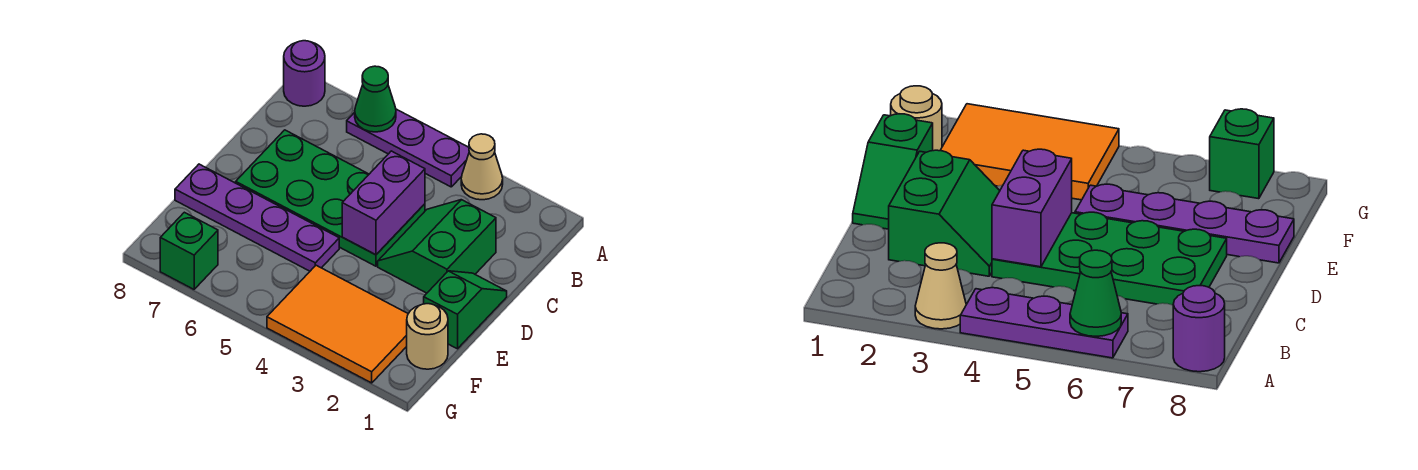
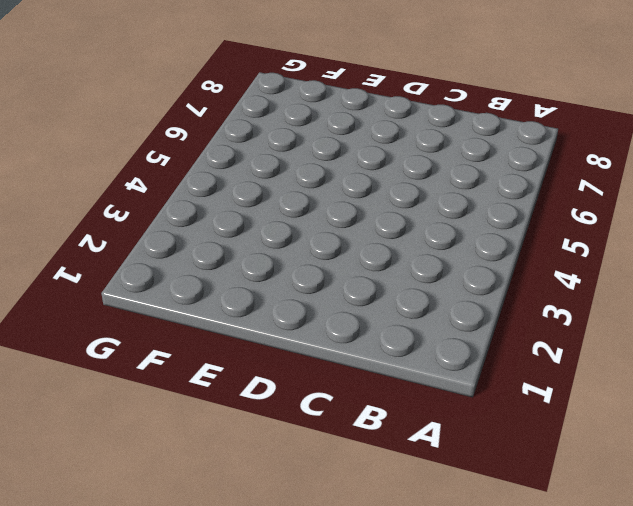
none -> tan cone A3 level 1
none -> purple plate A4:A6 level 1
none -> purple round brick A8 level 1

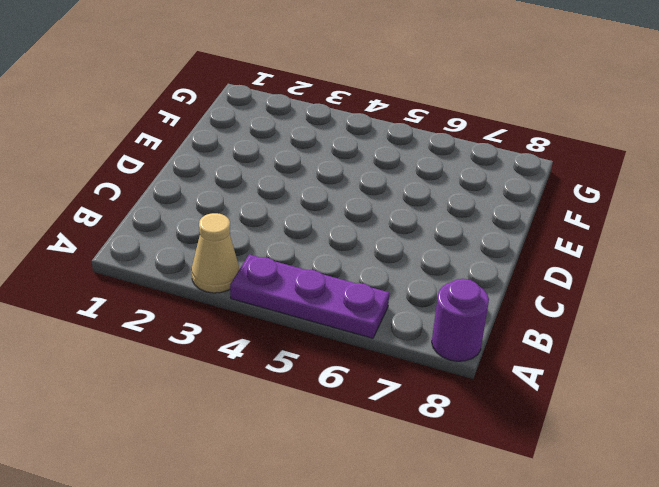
none -> green slope C2:D3 level 1 top 2
none -> green plate C4:D7 level 1
none -> green slope D1:E1 level 1 top E

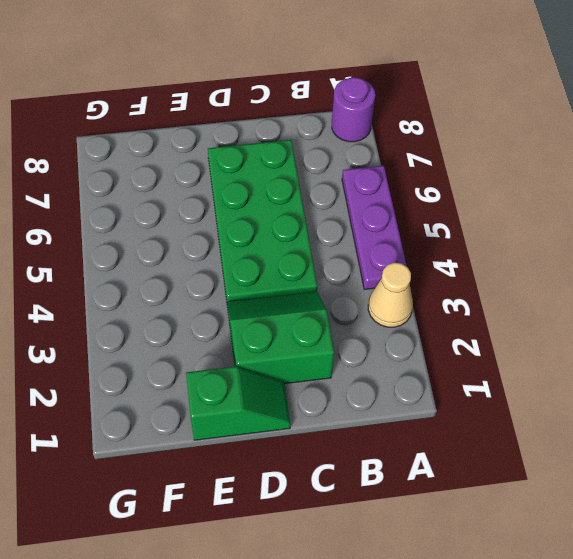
none -> purple plate E5:E8 level 1
none -> tan round brick F1 level 1
none -> orange tile F2:G4 level 1

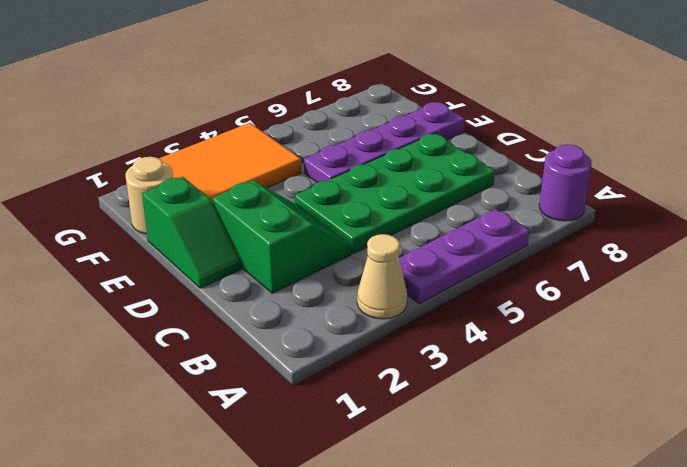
none -> green brick G7 level 1
none -> green cone A6 level 2
none -> purple brick C4:D4 level 2

